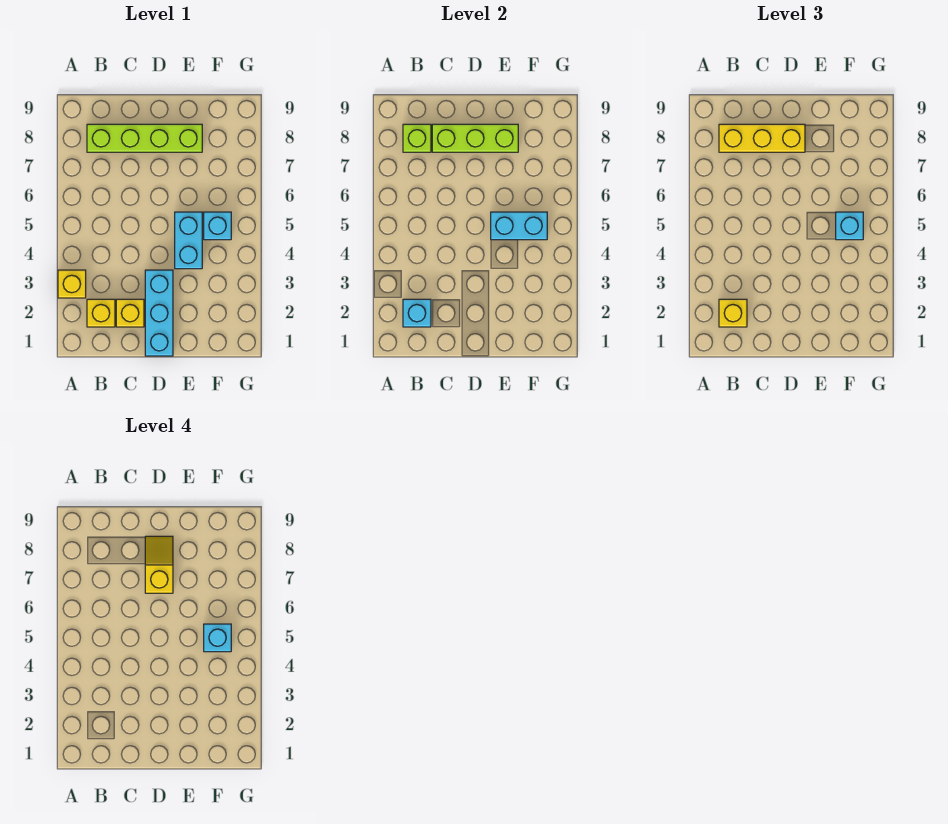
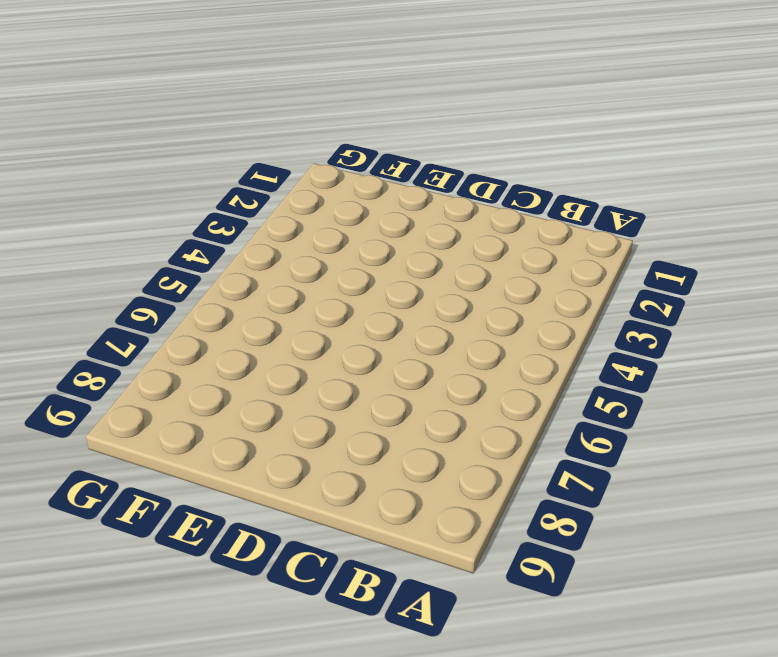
none -> yellow brick A3 level 1
none -> yellow brick B2 level 1
none -> lime brick B8:E8 level 1

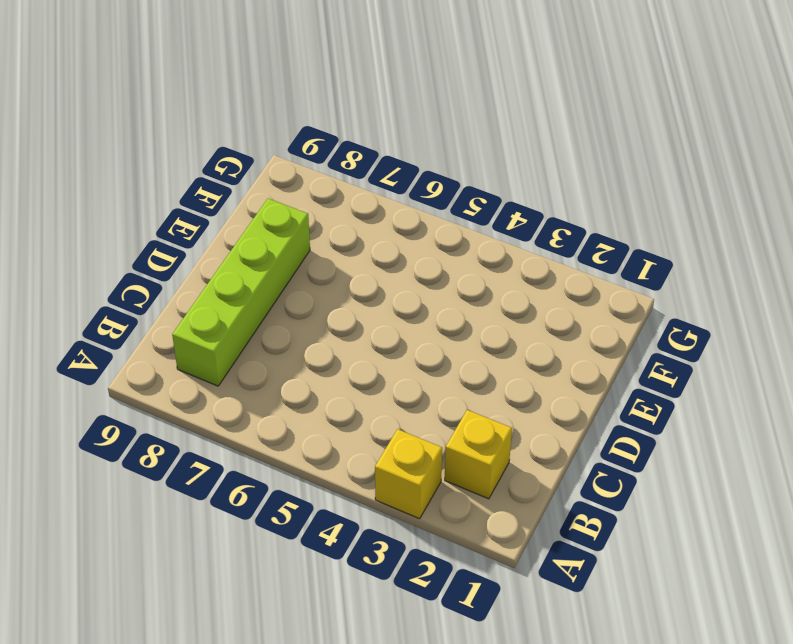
none -> yellow brick C2 level 1
none -> cyan brick D1:D3 level 1
none -> cyan brick E4:E5 level 1

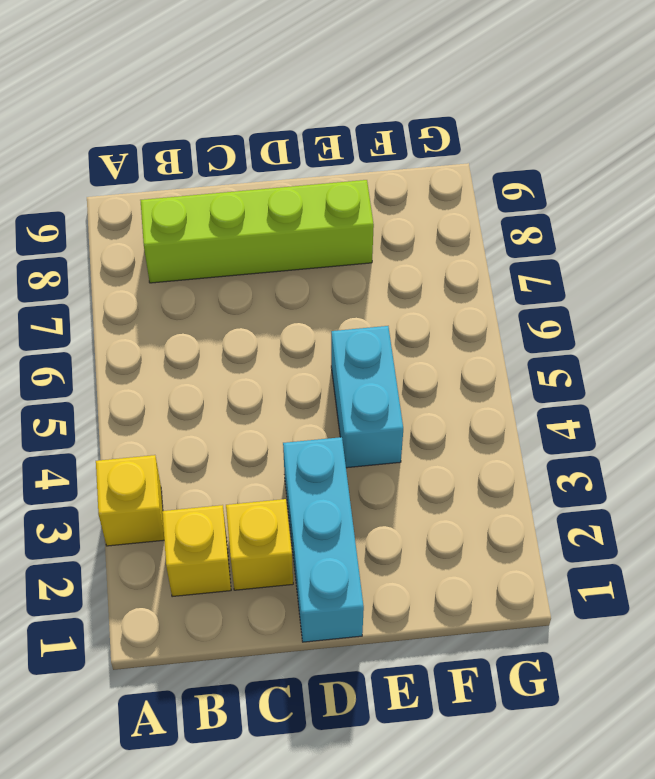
none -> cyan brick F5 level 1
none -> cyan brick B2 level 2
none -> lime brick B8 level 2

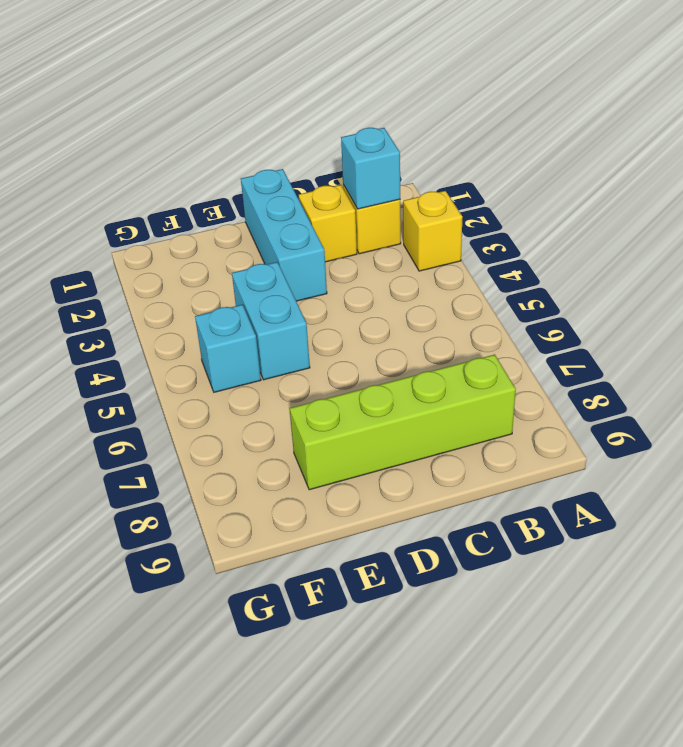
none -> lime brick B8 level 2
none -> lime brick C8:E8 level 2
none -> cyan brick E5:F5 level 2

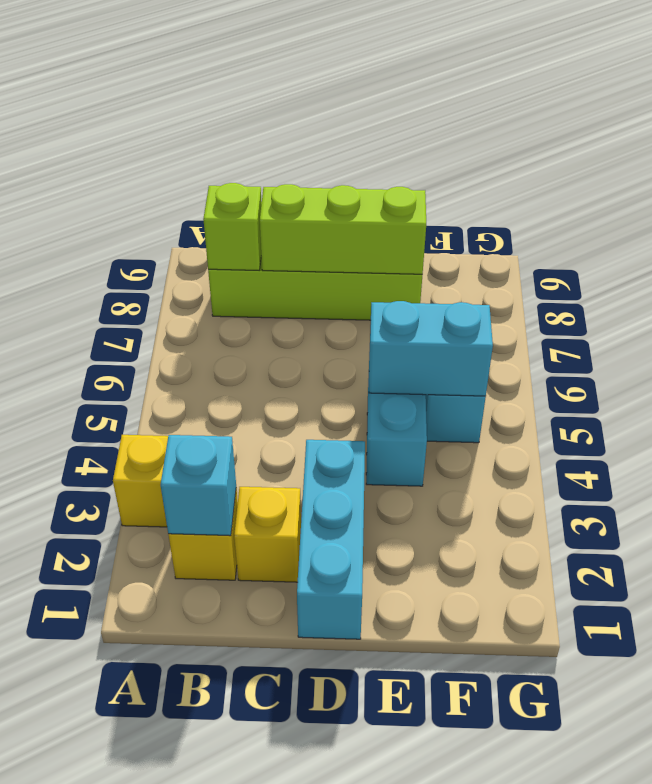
none -> yellow brick B2 level 3
none -> yellow brick B8:D8 level 3
none -> cyan brick F5 level 3

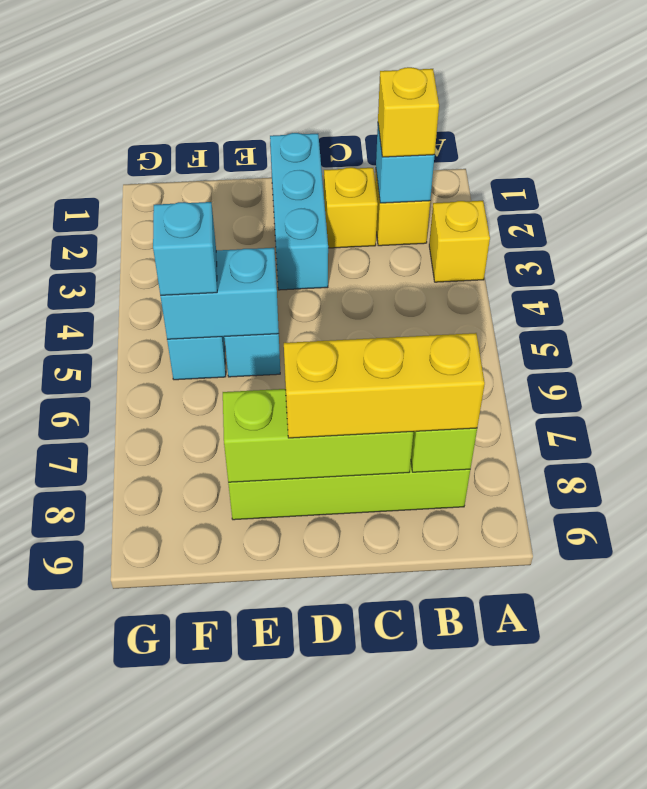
none -> yellow slope D7:D8 level 4 top 7
none -> cyan brick F5 level 4

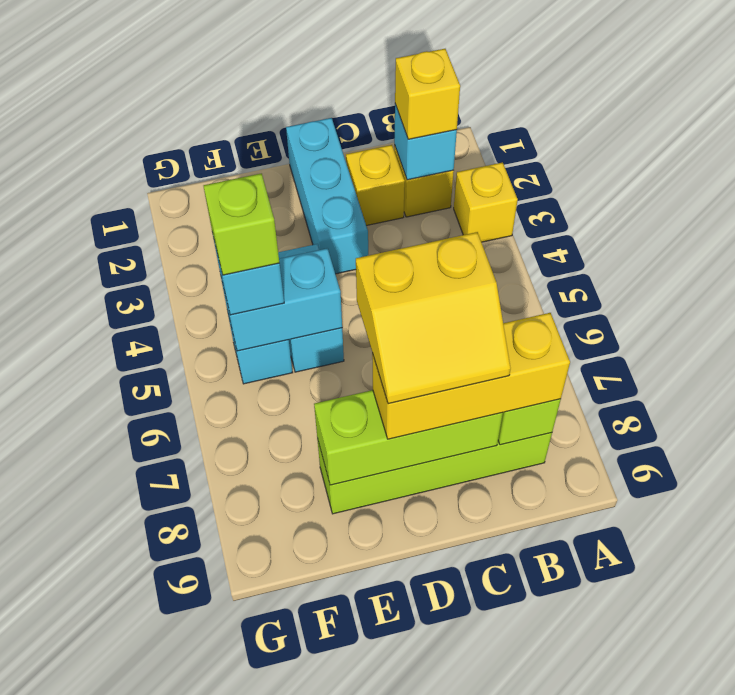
yellow slope C7:D8 level 4 top 7 -> yellow slope D7:D8 level 4 top 7
lime brick F5 level 4 -> cyan brick F5 level 4

